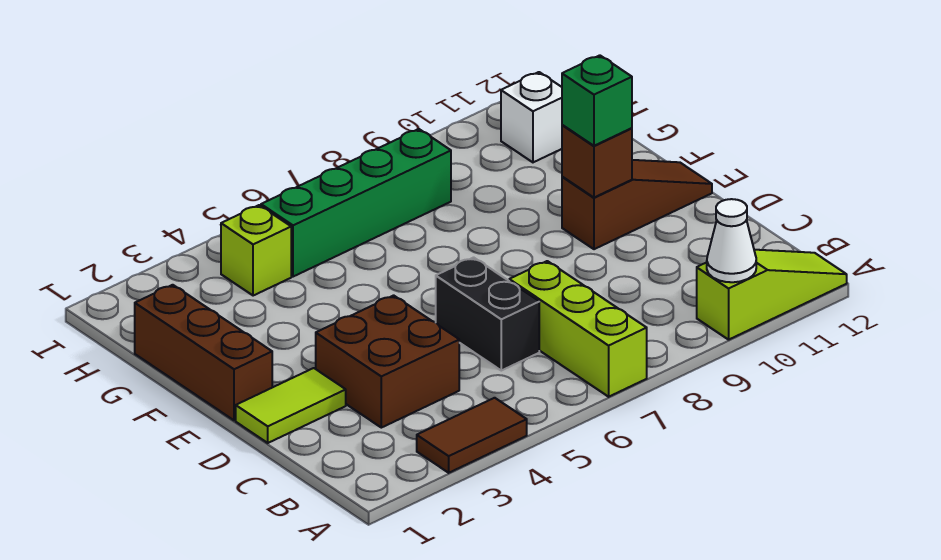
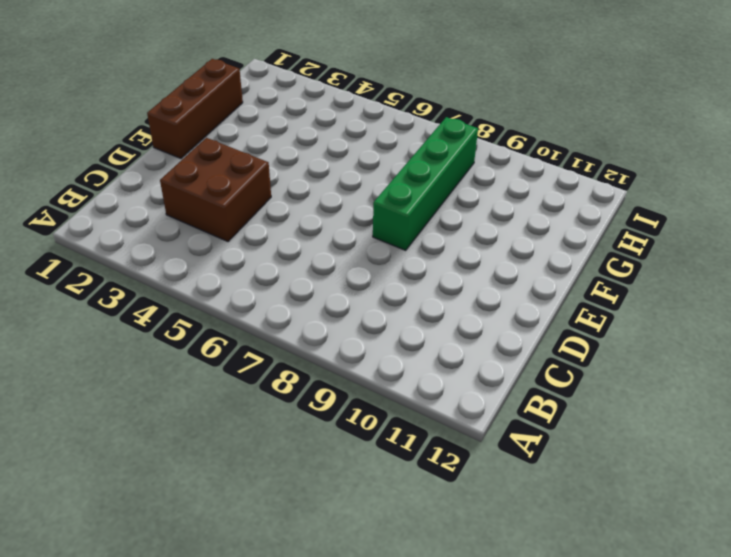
green brick E8:H8 level 1 -> green brick H5:H8 level 1
none -> brown tile A3:A4 level 1
none -> lime brick A7:C7 level 1
none -> lime slope A10:A12 level 1 top 10

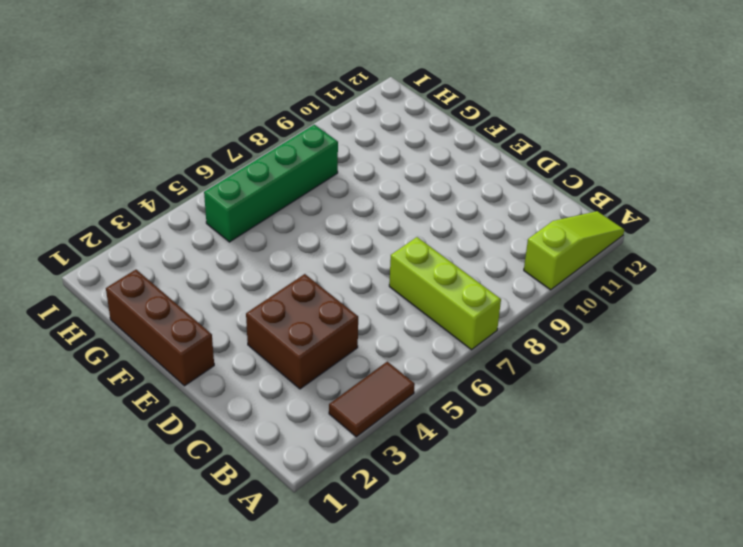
none -> black brick C6:D6 level 1
none -> lime tile D1:D2 level 1
none -> brown slope E10:E12 level 1 top 10

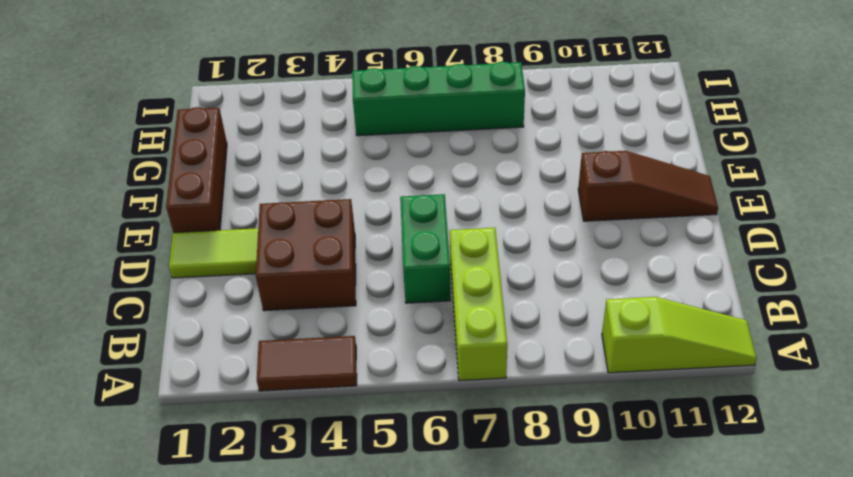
green brick C6:D6 level 1 -> black brick C6:D6 level 1
none -> lime brick H4 level 1
none -> white brick H11 level 1
none -> white cone A10 level 2

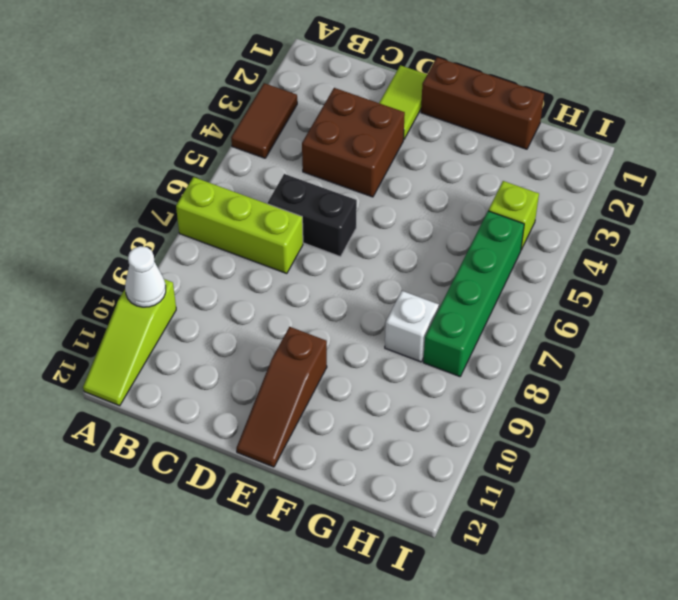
white brick G8 level 1 -> white brick H11 level 1
none -> brown brick E10 level 2
none -> green brick E10 level 3

